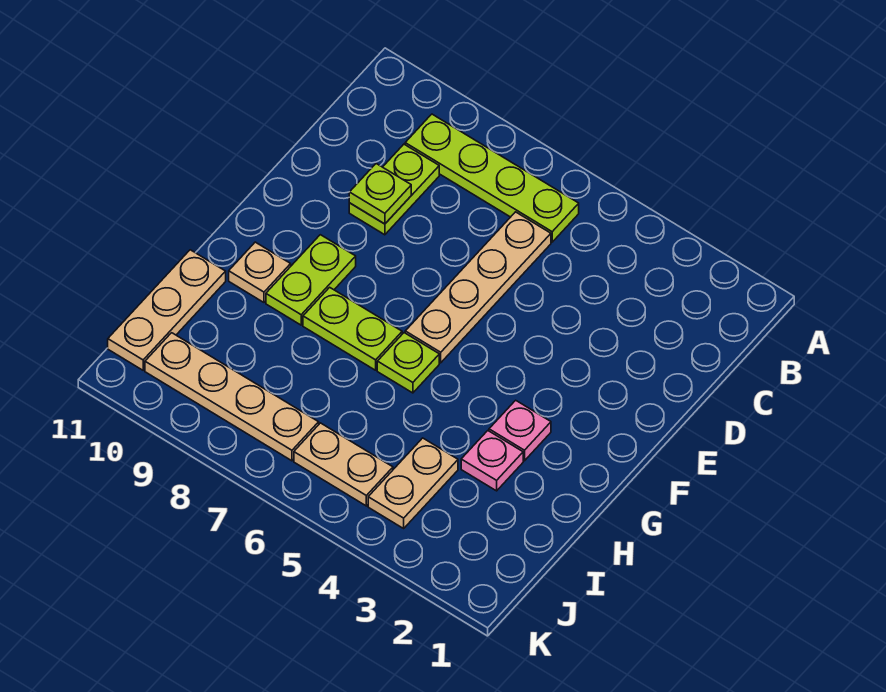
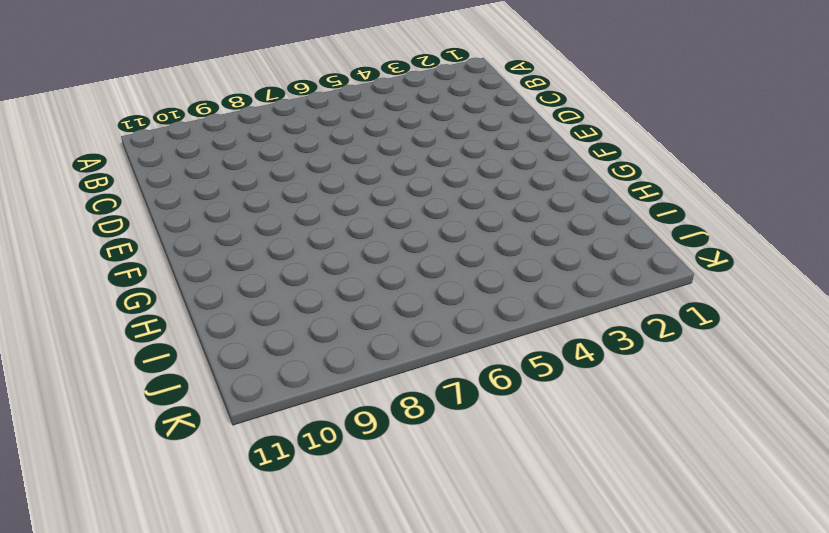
none -> lime plate B6:B9 level 1
none -> tan plate C6:F6 level 1
none -> lime plate C9:D9 level 1

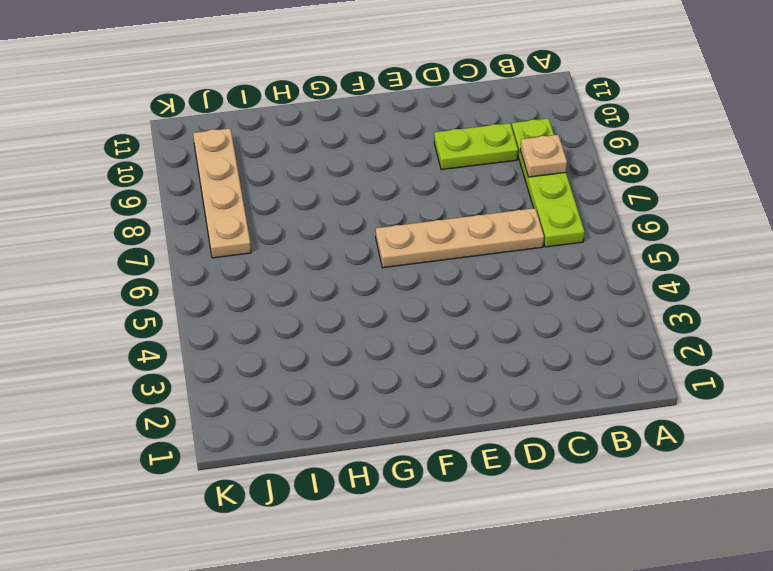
tan plate B8 level 2 -> tan plate G10 level 1
none -> lime plate F9:G9 level 1
none -> pink plate G3 level 1
none -> lime plate G6 level 1

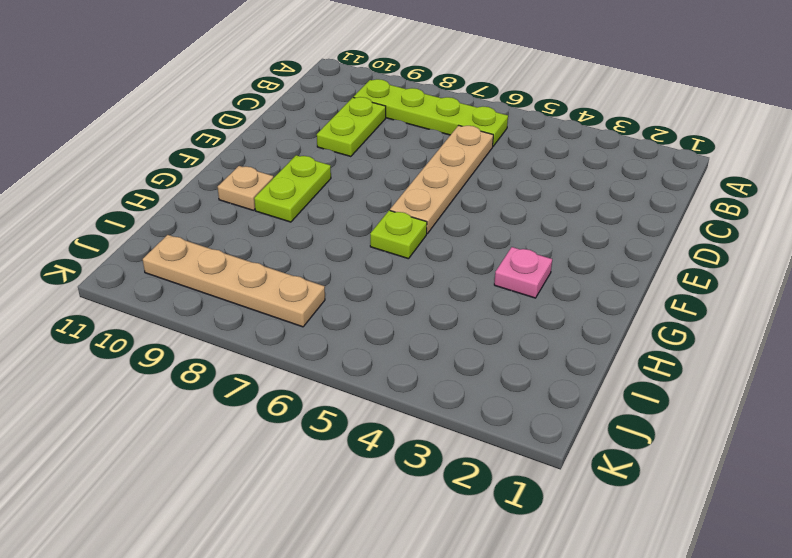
none -> lime plate G7:G8 level 1
none -> pink plate H3 level 1
none -> tan plate H11:J11 level 1

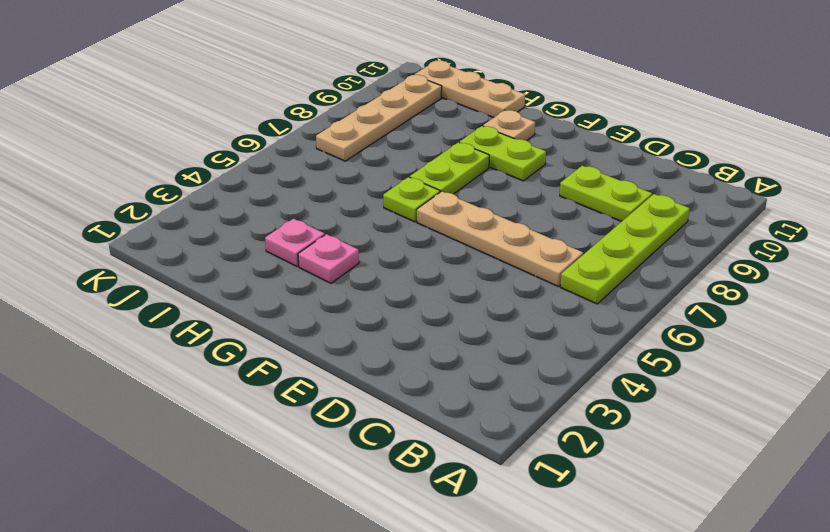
none -> tan plate I4:J4 level 1
none -> tan plate J5:J6 level 1
none -> lime plate D9 level 2

